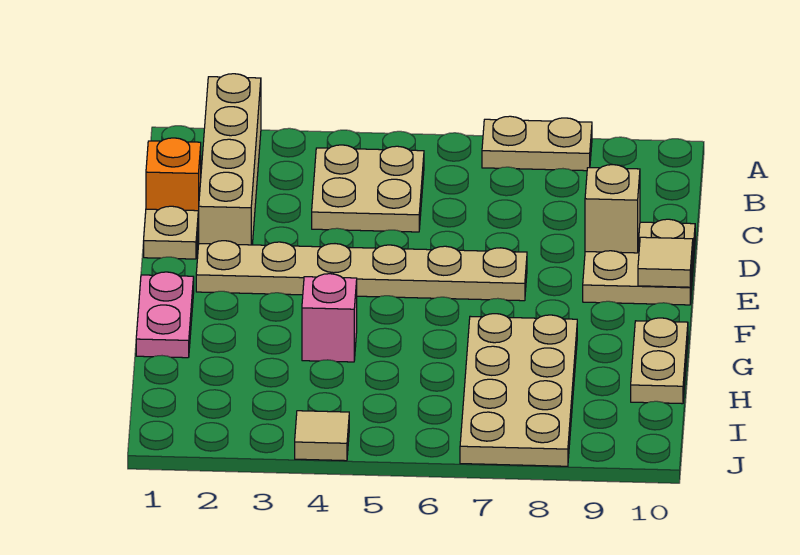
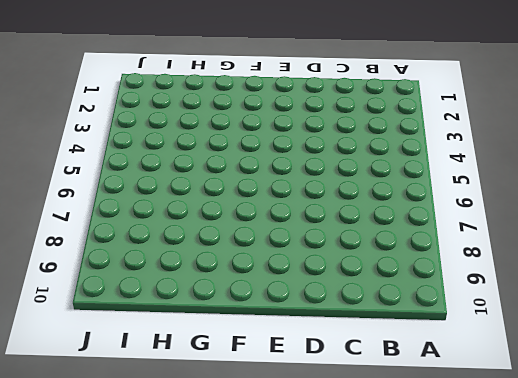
none -> tan brick A2:D2 level 1
none -> tan plate A7:A8 level 1
none -> tan plate B4:C5 level 1

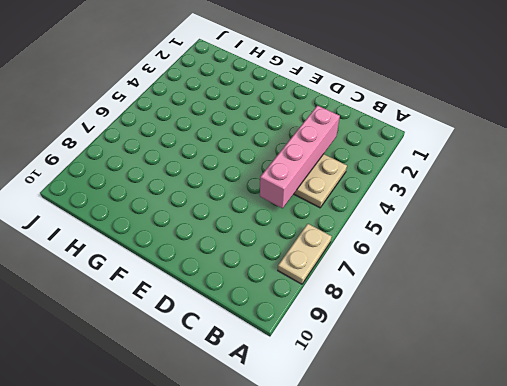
pink brick C3:C6 level 2 -> none
none -> tan brick A2:D2 level 1
none -> orange brick C1 level 1
none -> tan plate D1 level 1

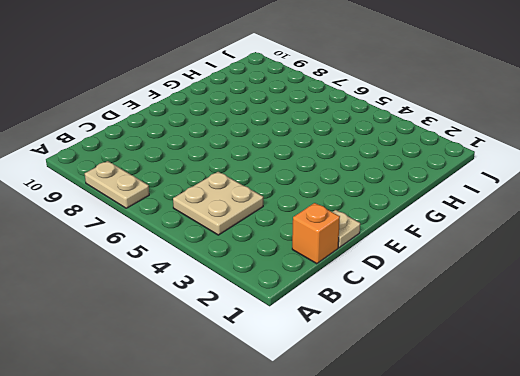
none -> tan brick A2:D2 level 1
none -> tan plate D9:E10 level 1
none -> tan plate E2:E7 level 1

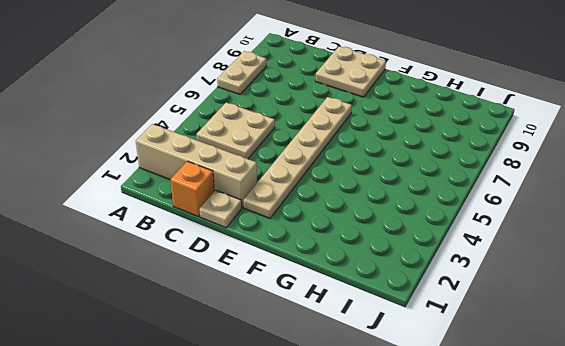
none -> pink plate F1:G1 level 1
none -> pink brick G4 level 1
none -> tan plate G7:J8 level 1

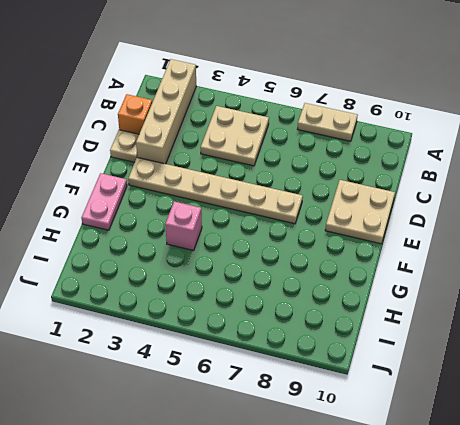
none -> tan plate G7:J8 level 1
none -> tan plate G10:H10 level 1
none -> tan tile J4 level 1

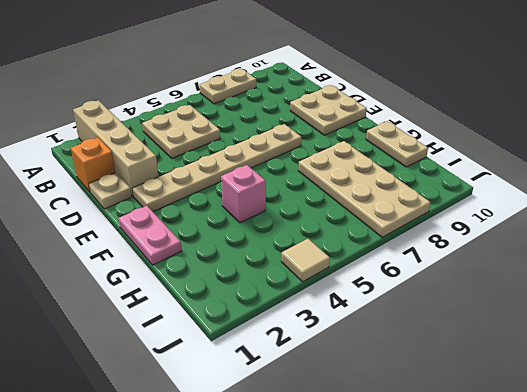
none -> tan brick D9 level 2
none -> tan tile E10 level 2

